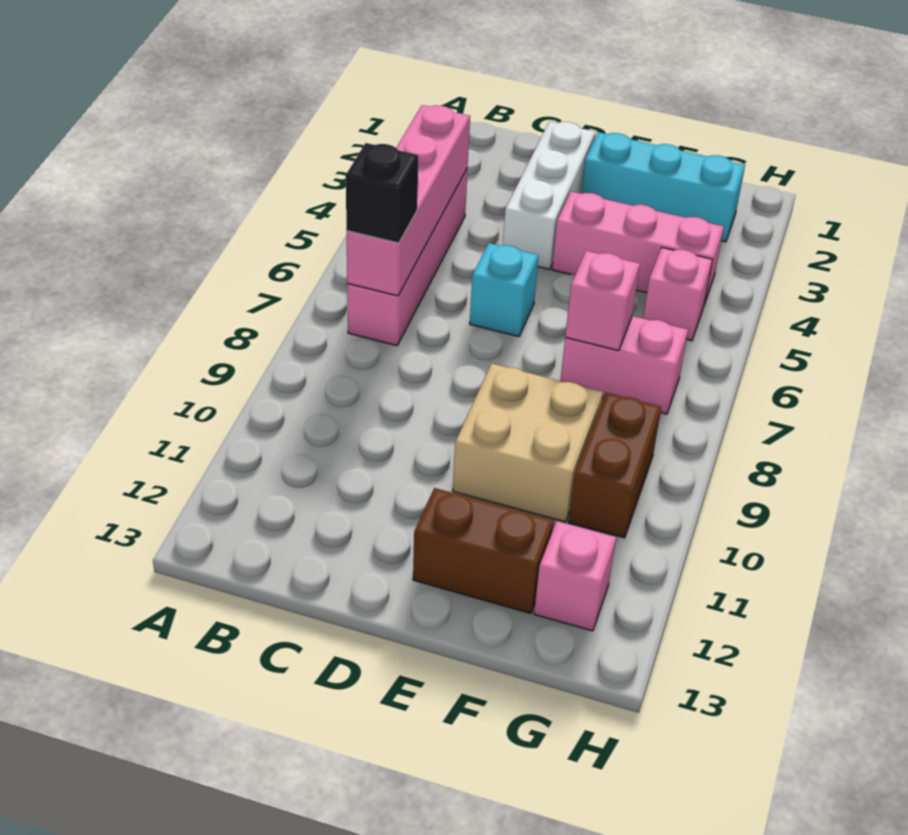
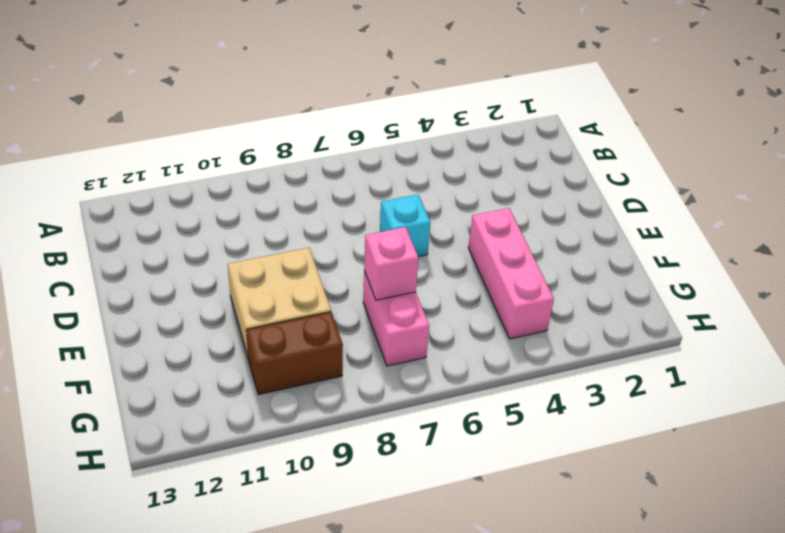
none -> pink brick B4:B7 level 1
none -> white brick D2:D4 level 1
none -> cyan brick E2:G2 level 1

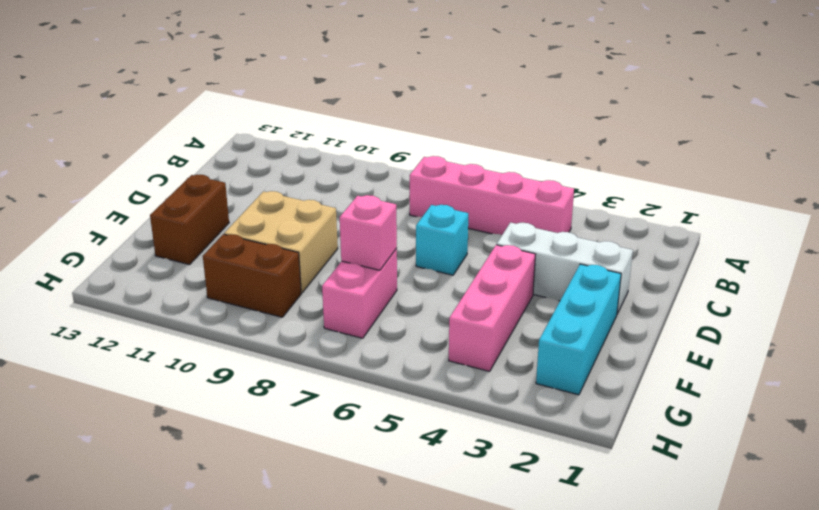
none -> pink brick G5 level 1
none -> pink brick G12 level 1
none -> pink brick B4:B7 level 2

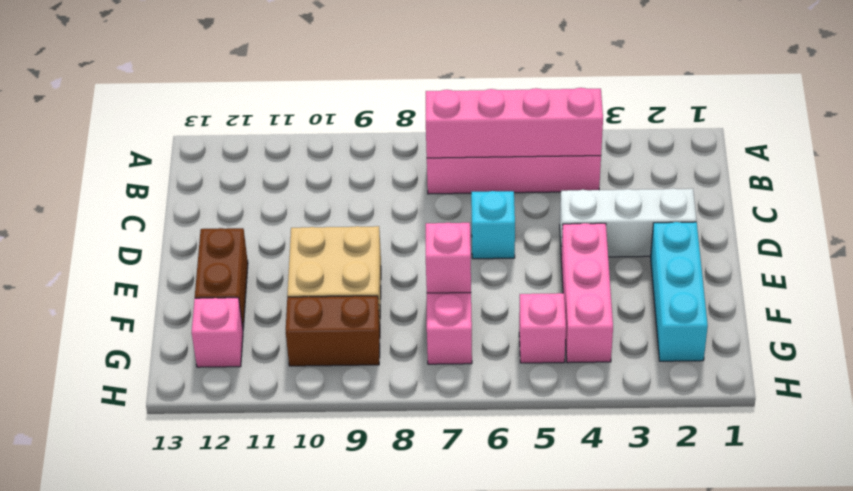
none -> black brick B7 level 3

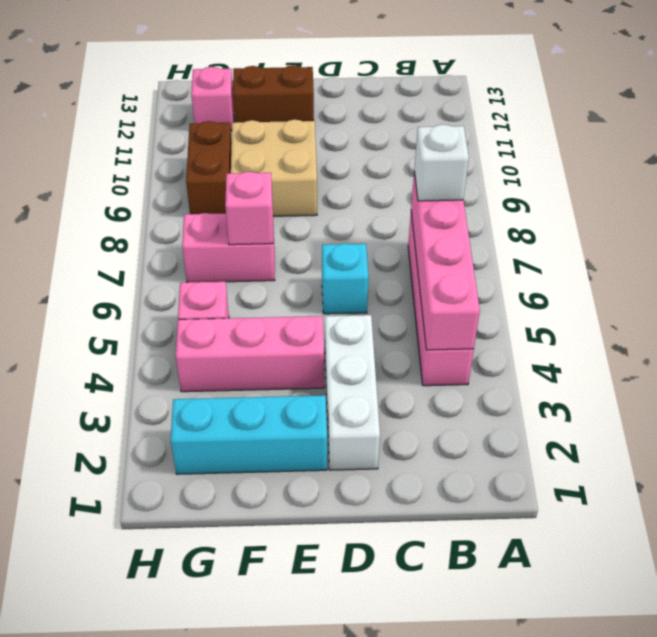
white brick B7 level 3 -> black brick B7 level 3

